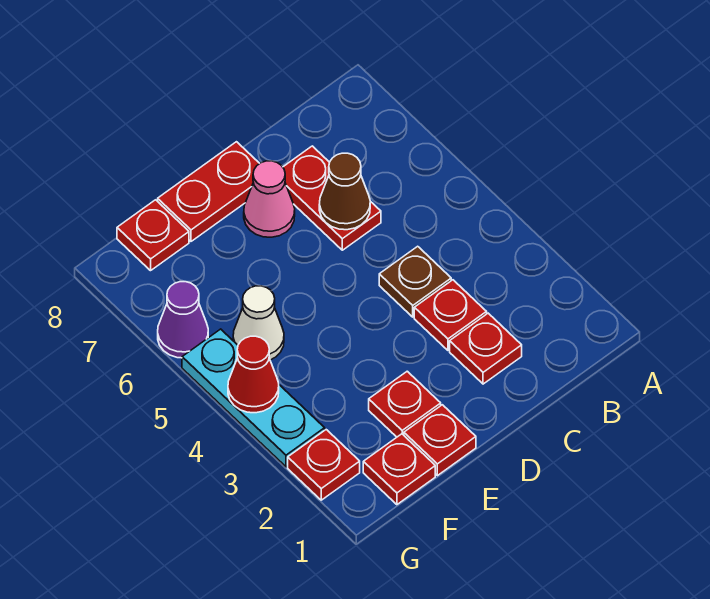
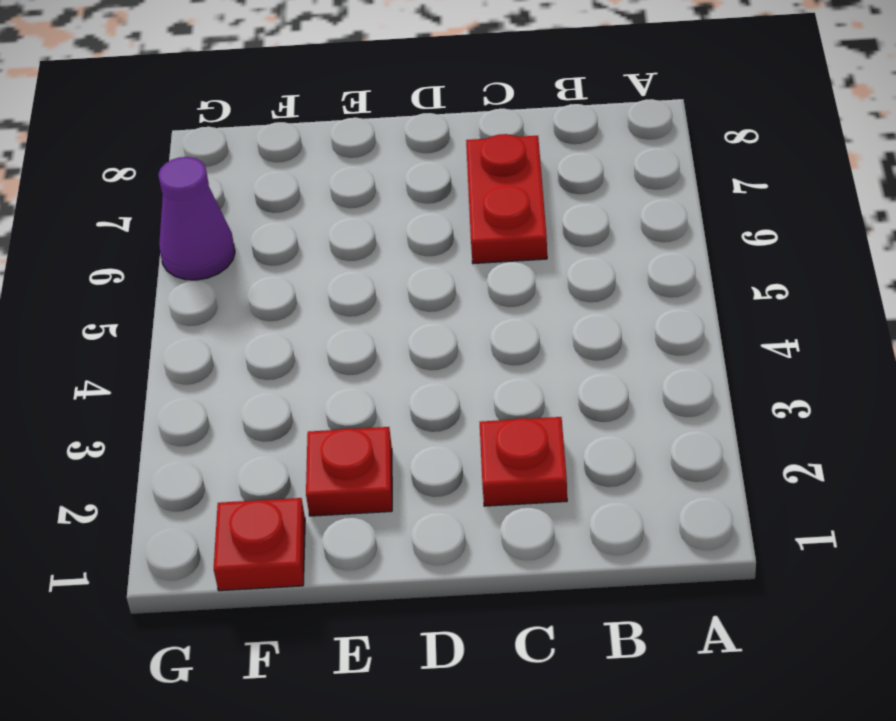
none -> red plate C3 level 1
none -> brown plate C4 level 1
none -> pink cone D7 level 1

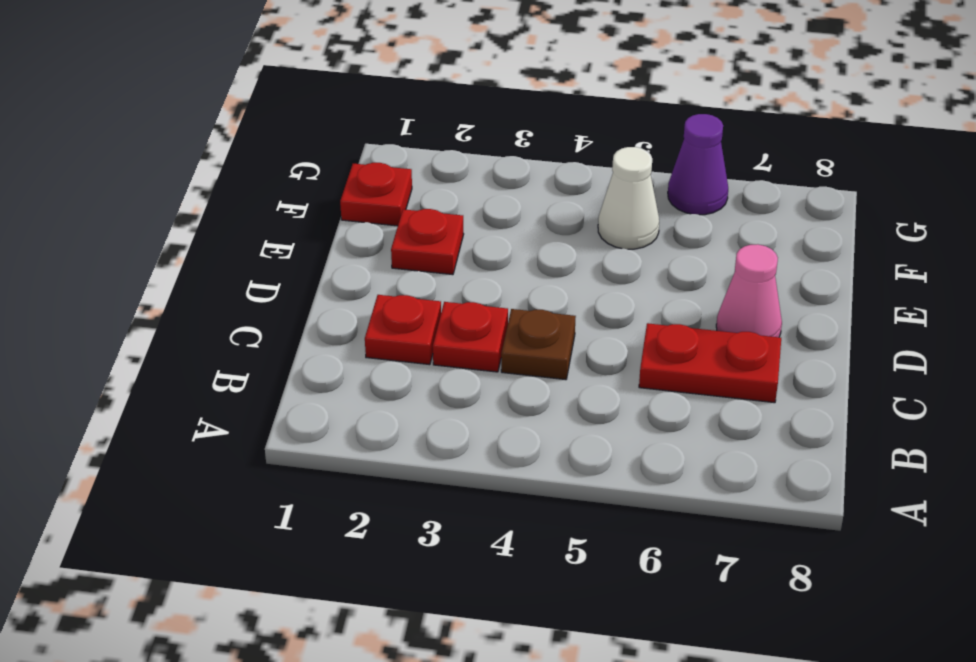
none -> red plate D8:E8 level 1
none -> red plate E1 level 1
none -> red plate F8 level 1

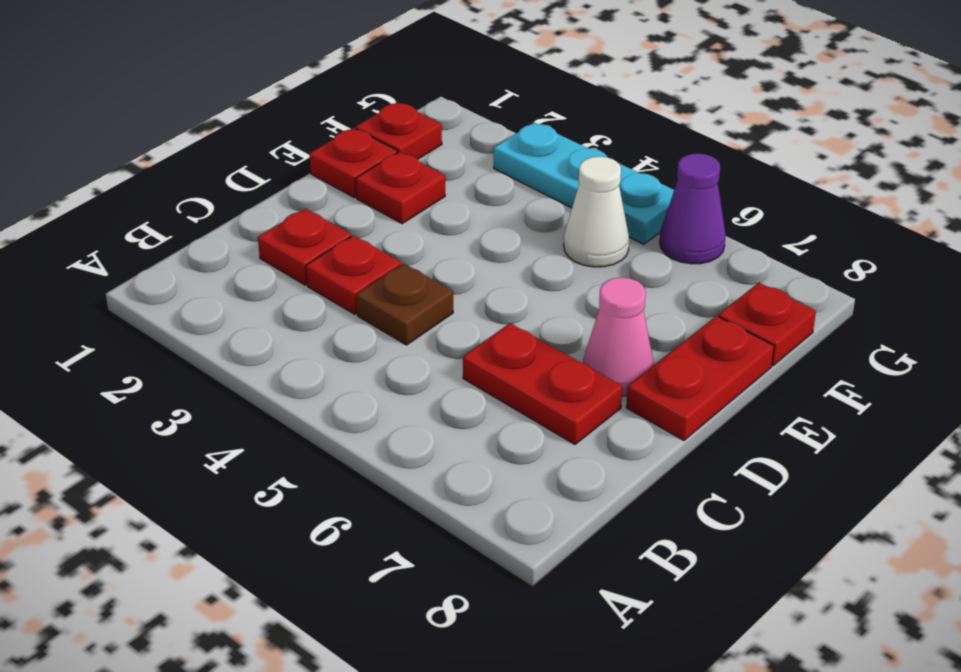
none -> red plate G2 level 1
none -> brown cone C6 level 2
none -> red cone G4 level 2

